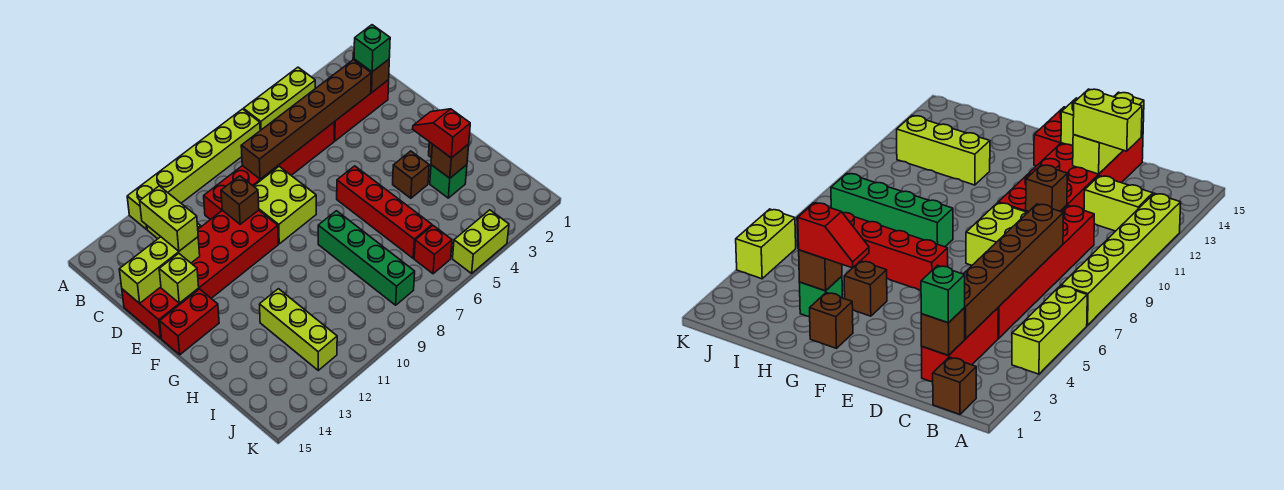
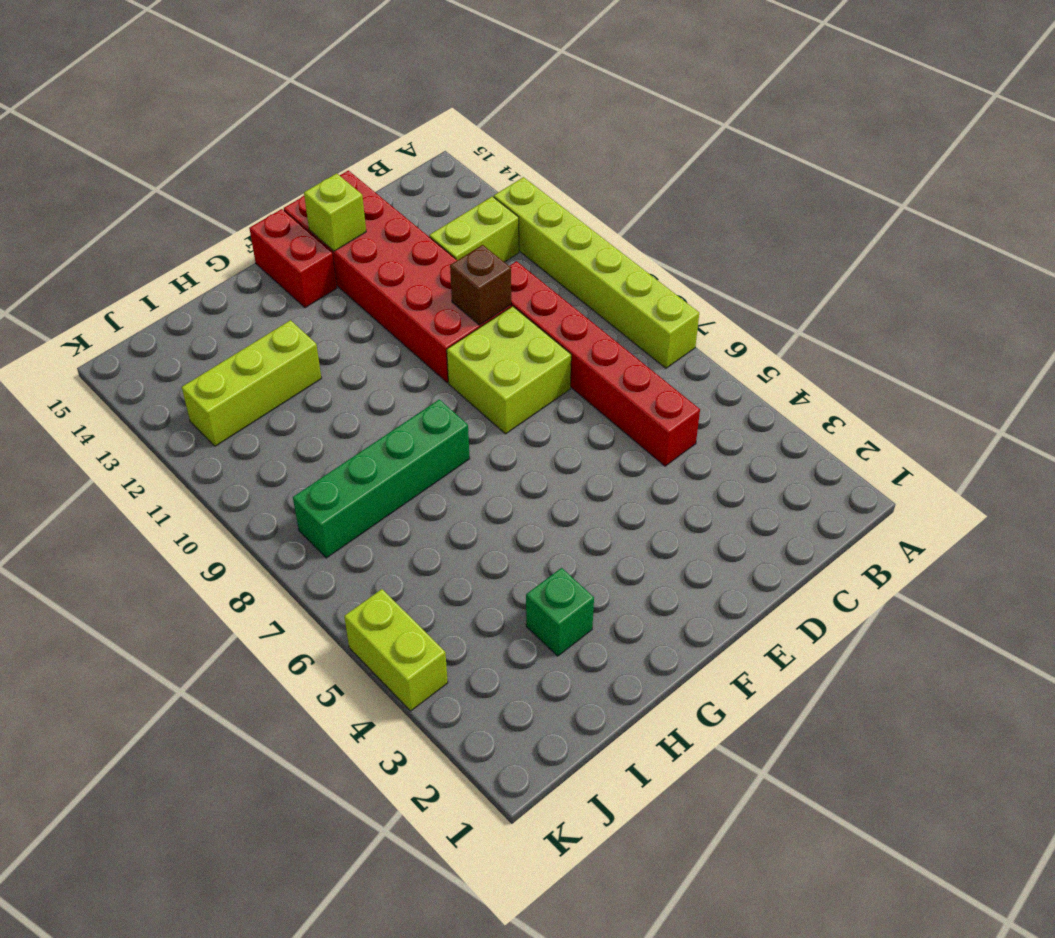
none -> lime brick A4:A6 level 1
none -> brown brick B1 level 1
none -> red brick C2:C4 level 1

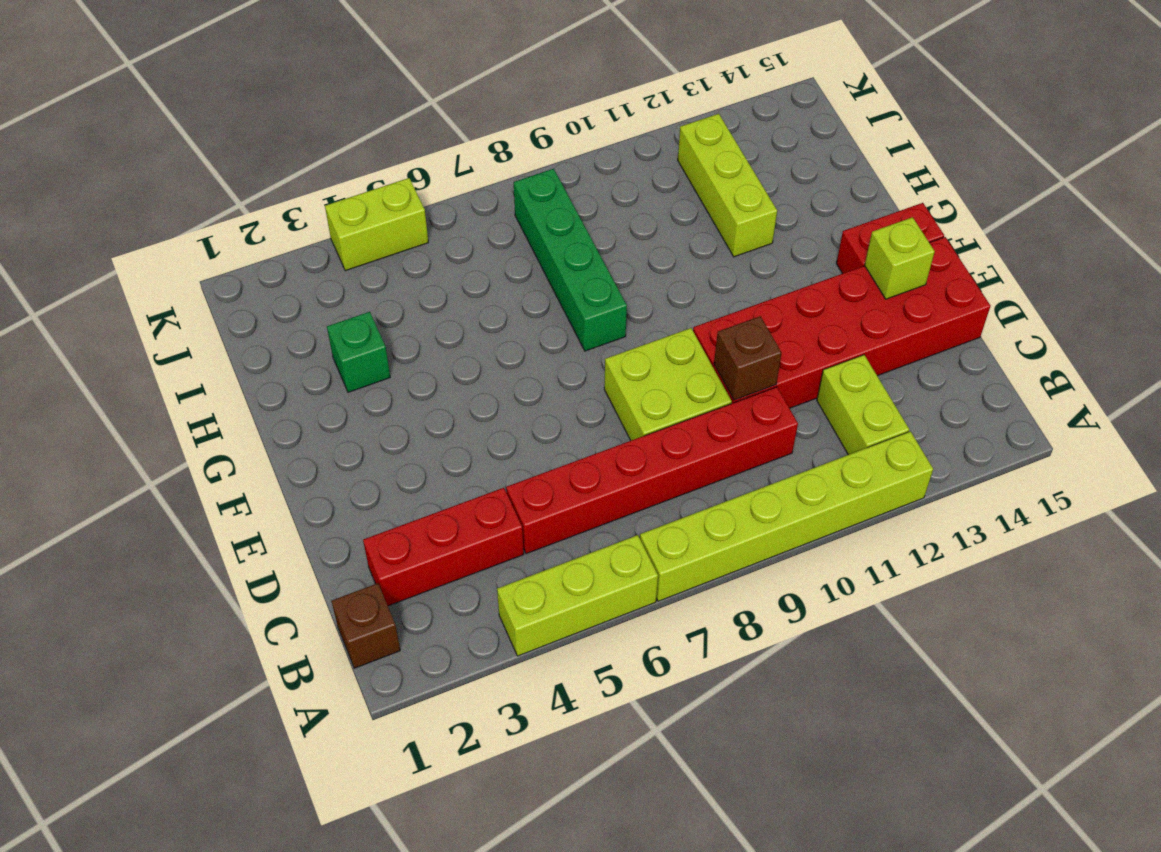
none -> red brick F6:I6 level 1
none -> brown brick G2 level 1
none -> brown brick G4 level 1

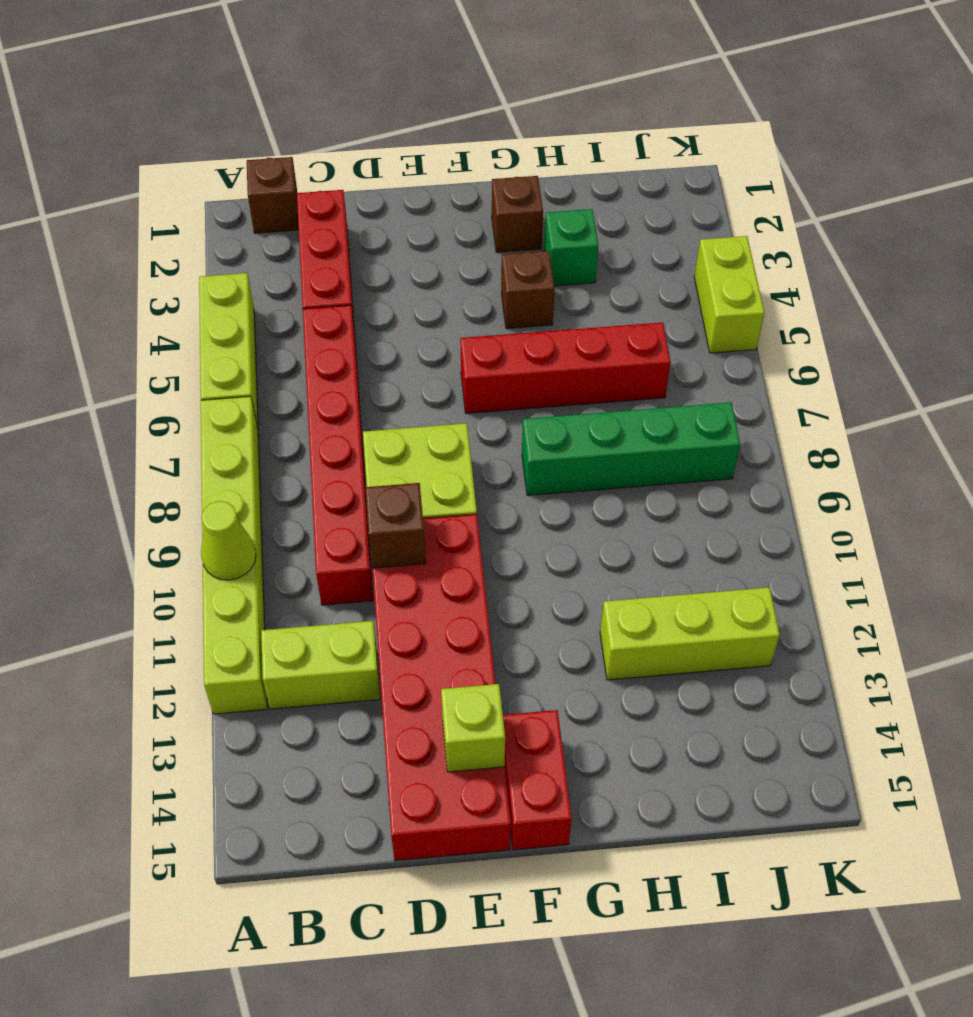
lime cone A10 level 2 -> none
none -> red brick J6 level 1
none -> brown brick C2 level 2
none -> brown brick C3:C8 level 2

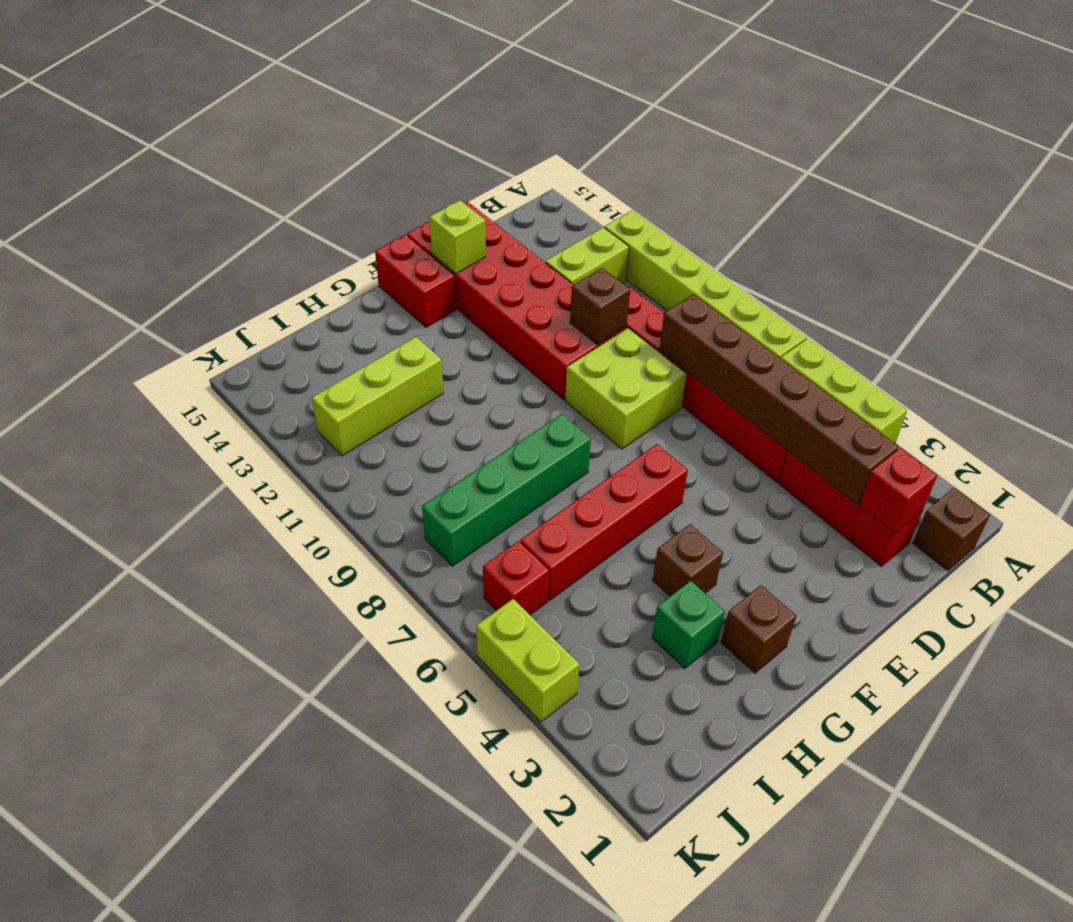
red brick C2 level 2 -> brown brick C2 level 2
none -> lime brick D13:D15 level 2
none -> brown brick H3 level 2
none -> green brick C2 level 3

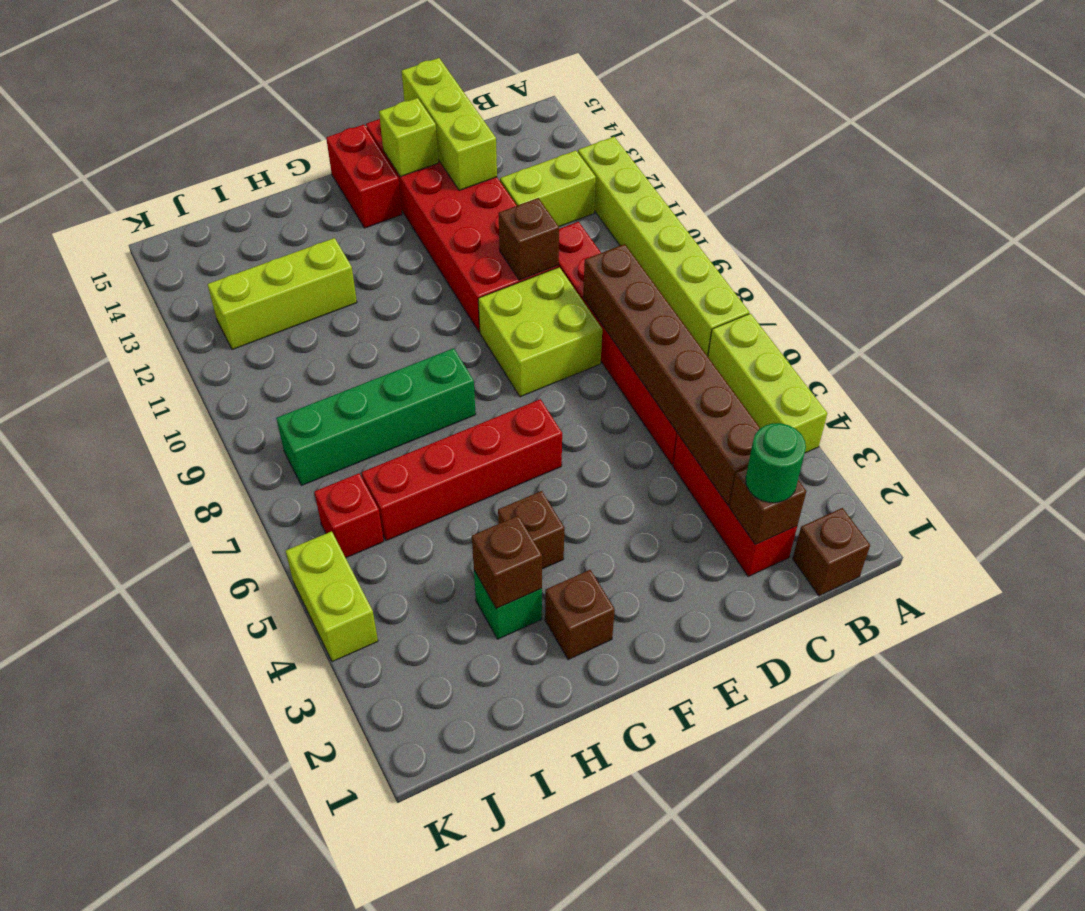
green round brick C2 level 3 -> green brick C2 level 3
none -> lime brick C13:D13 level 3
none -> red slope G3:H3 level 3 top H

